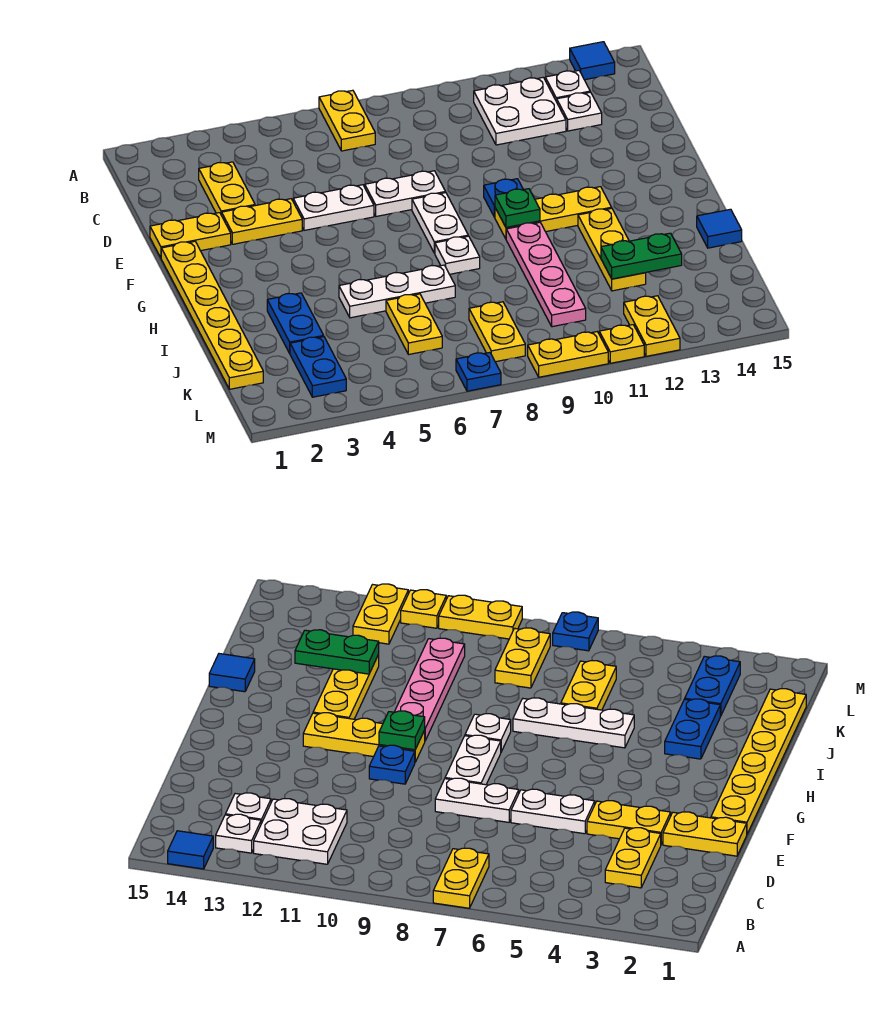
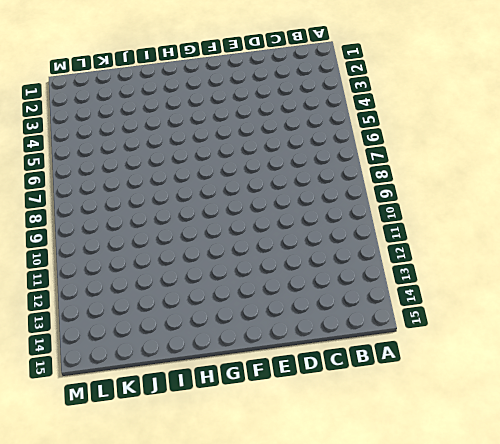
none -> yellow plate A7:B7 level 1
none -> blue tile A14 level 1
none -> white plate B11:C12 level 1

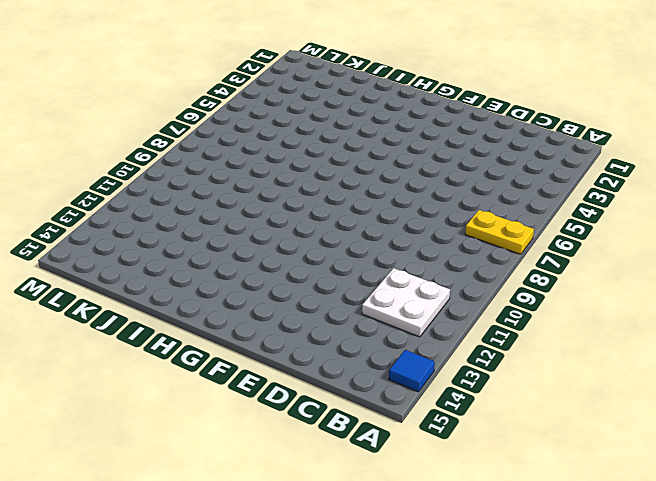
none -> white plate B13 level 1
none -> yellow plate C3:D3 level 1
none -> white plate C13 level 1

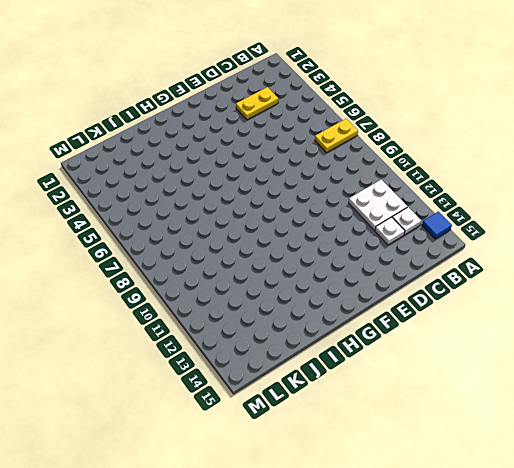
none -> yellow plate E1:E2 level 1
none -> yellow plate E3:E4 level 1
none -> white plate E5:E6 level 1

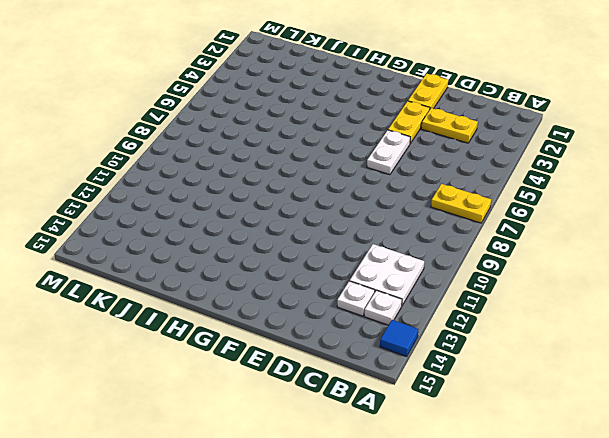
none -> white plate E7:E8 level 1
none -> yellow plate F1:K1 level 1
none -> white plate F8:G8 level 1

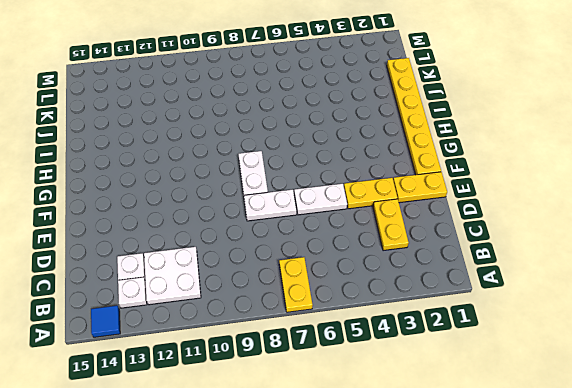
none -> blue plate F10 level 1
none -> yellow plate G10:G12 level 1
none -> white plate H8 level 1

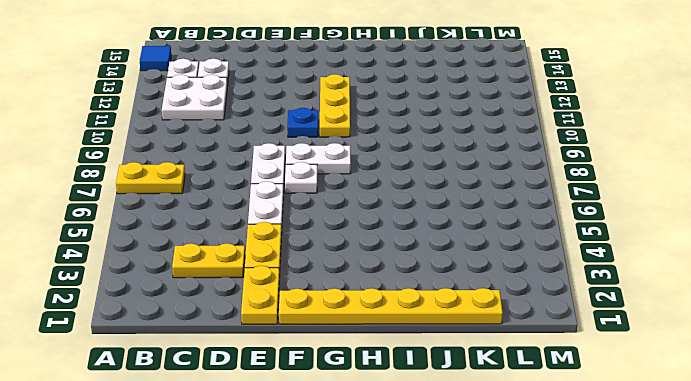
white plate F7 level 1 -> white plate H8 level 1
none -> pink plate H10:K10 level 1
none -> yellow plate H12:J12 level 1
none -> blue plate I3:J3 level 1

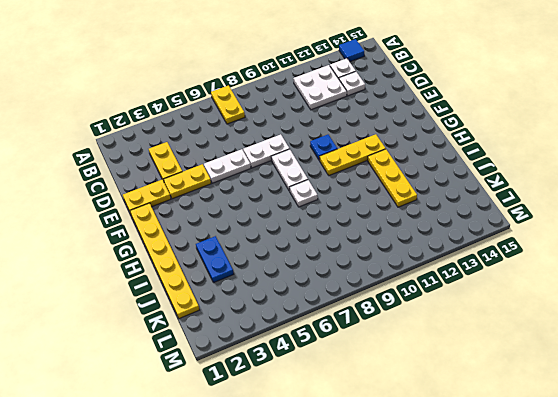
none -> pink plate H10:K10 level 1
none -> white plate I5:I7 level 1
none -> blue tile I15 level 1

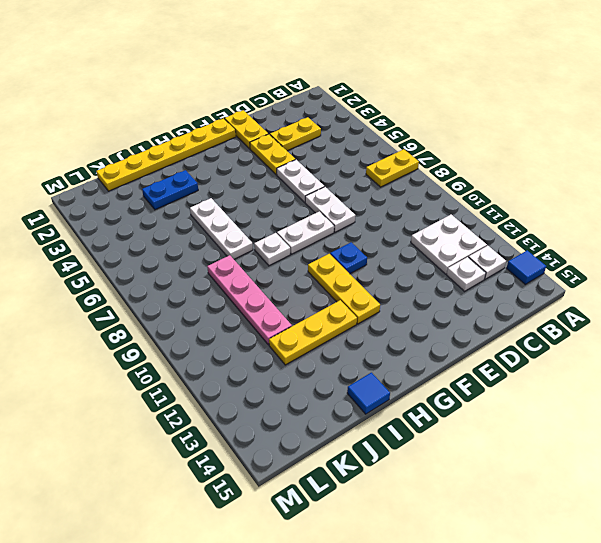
pink plate J8:J11 level 1 -> pink plate H10:K10 level 1
none -> yellow plate J6:K6 level 1
none -> blue plate K3:L3 level 1
none -> yellow plate K8:L8 level 1

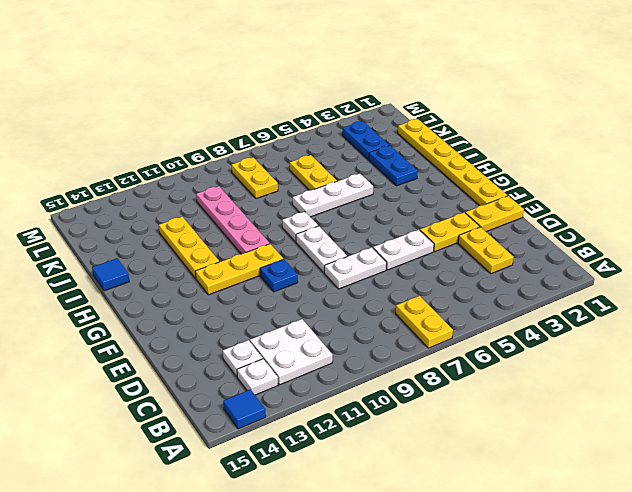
none -> yellow plate L12:M12 level 1
none -> blue plate M7 level 1
none -> yellow plate M9:M10 level 1

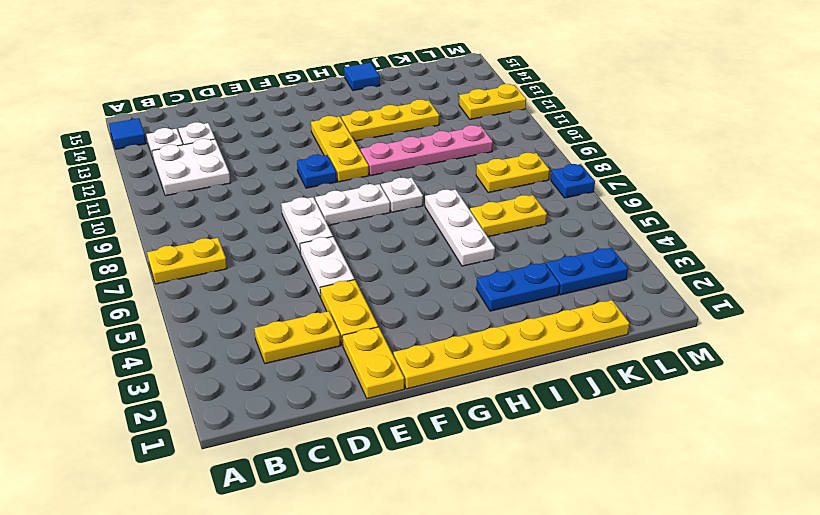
none -> yellow plate M9:M10 level 1
none -> yellow plate M11 level 1
none -> green plate G10 level 2

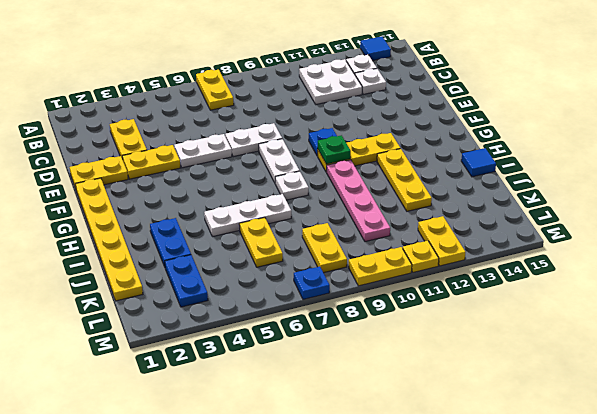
none -> green plate J12:J13 level 2

